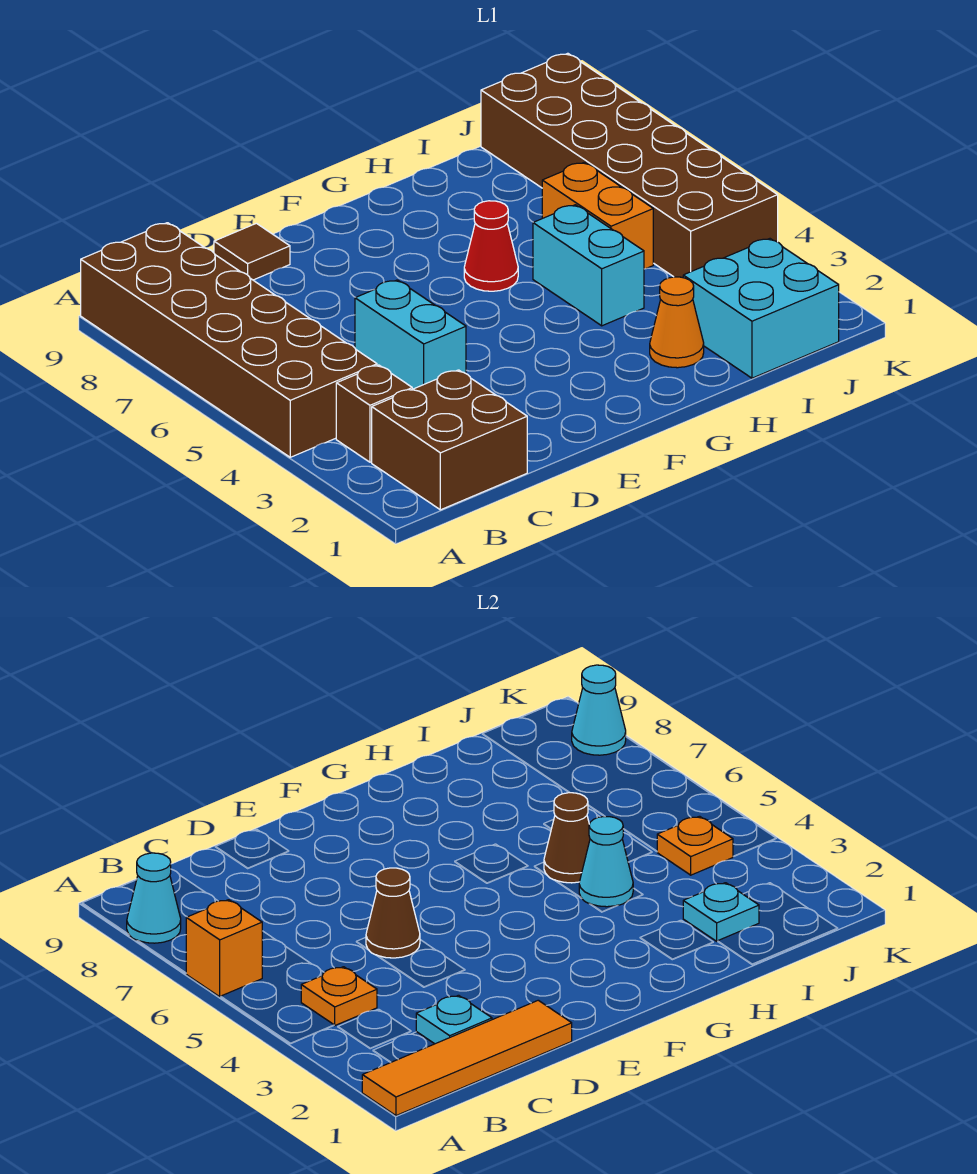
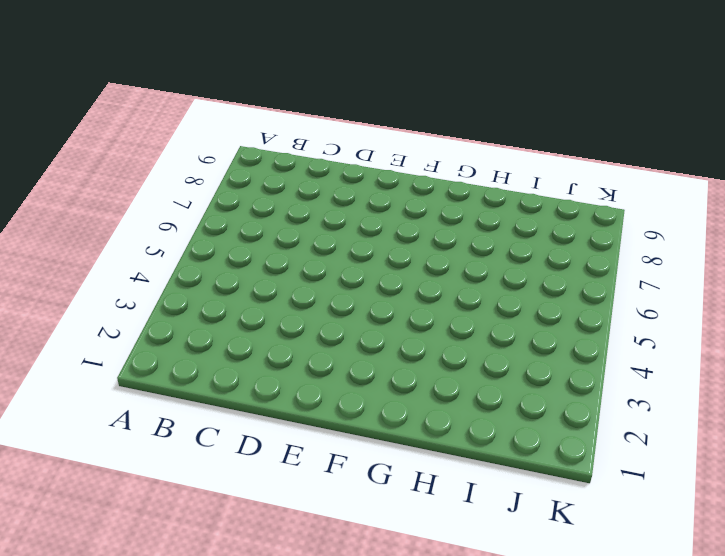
none -> brown brick A4:B9 level 1
none -> brown brick B1:C2 level 1
none -> brown brick B3 level 1

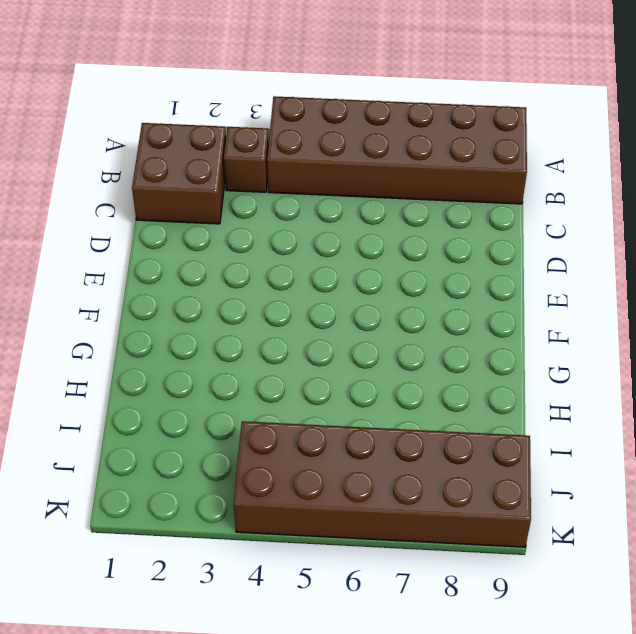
none -> cyan brick D4:D5 level 1
none -> brown tile D9 level 1
none -> red cone G6 level 1

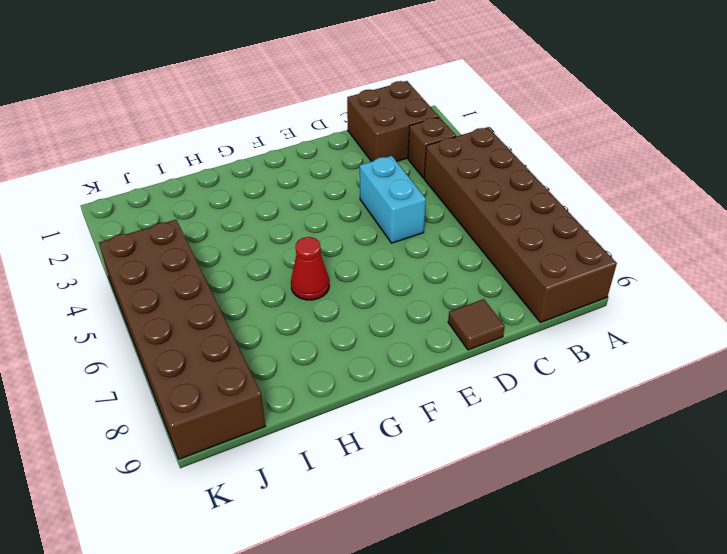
none -> orange cone H2 level 1
none -> cyan brick H4:H5 level 1
none -> cyan brick I1:J2 level 1

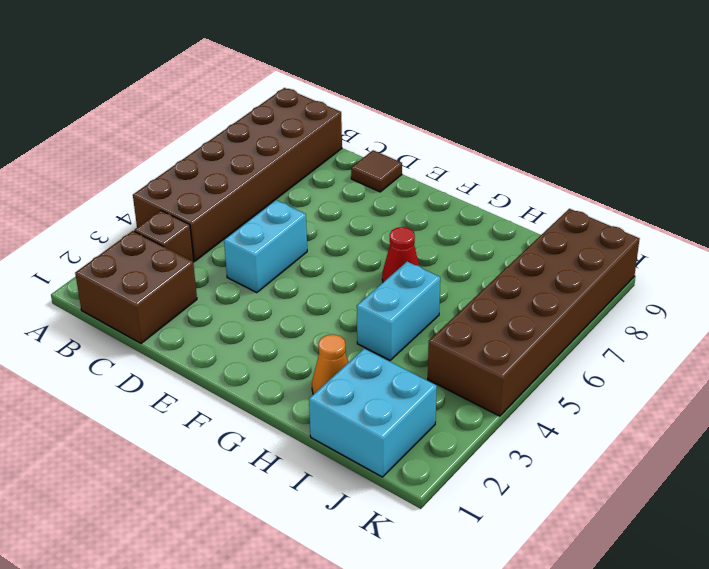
none -> orange brick I5:I6 level 1
none -> orange tile A1:D1 level 2
none -> orange brick A6 level 2

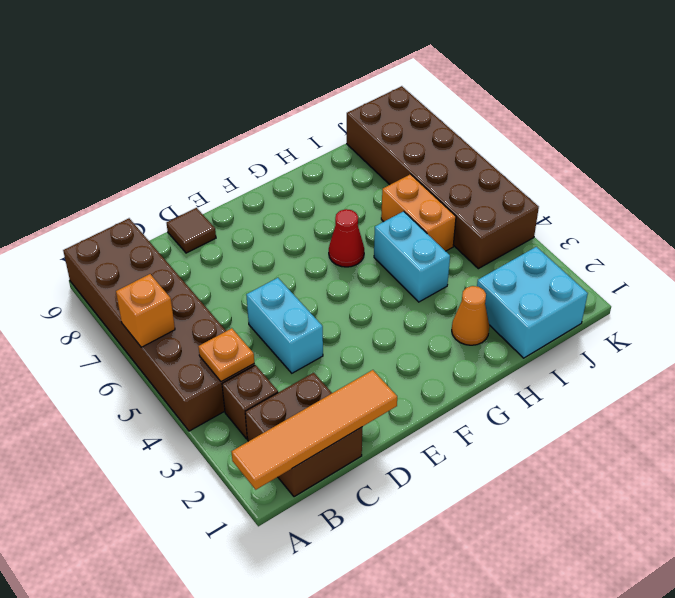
none -> cyan cone A8 level 2
none -> cyan plate C2 level 2
none -> brown cone D5 level 2

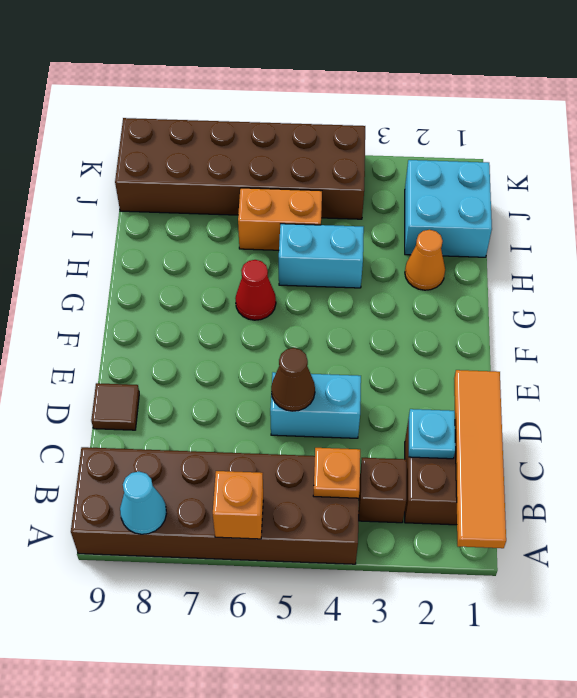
none -> cyan cone H4 level 2
none -> brown cone H5 level 2
none -> cyan plate I2 level 2

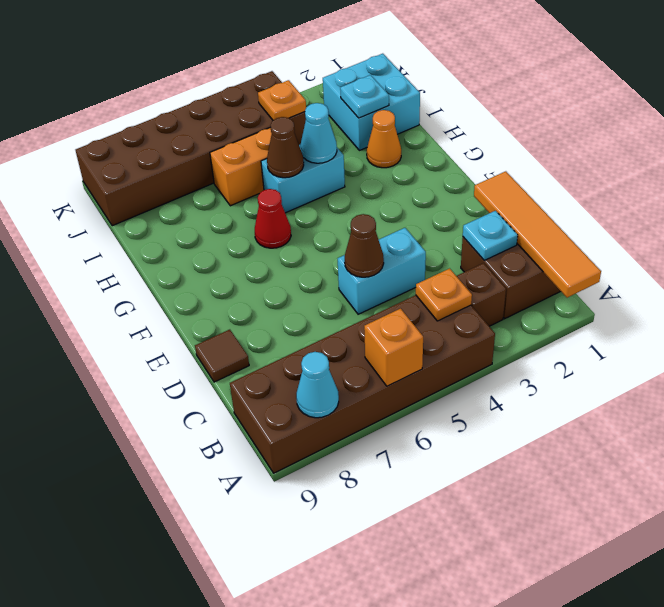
none -> cyan cone K8 level 2

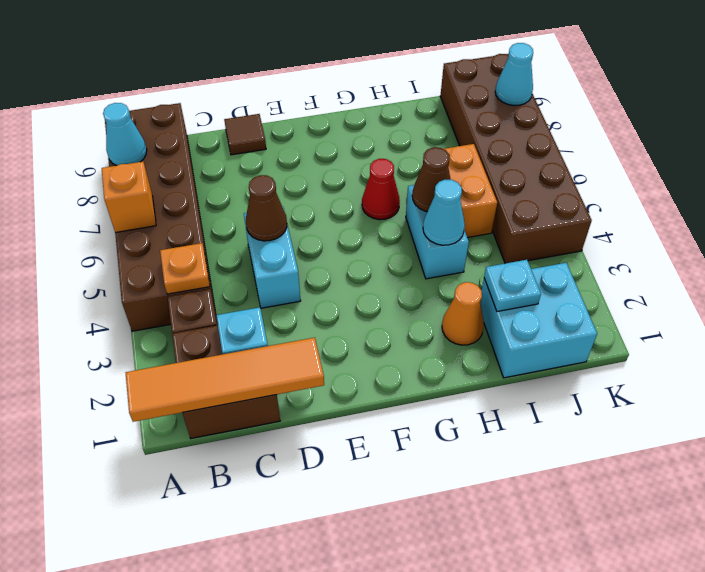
none -> orange plate J4 level 2

